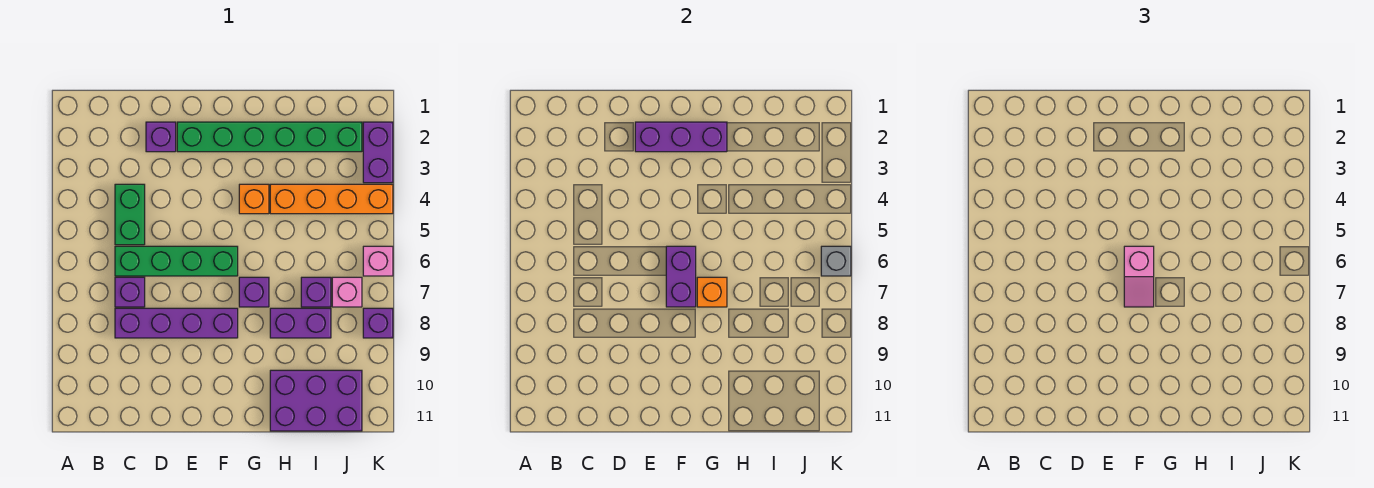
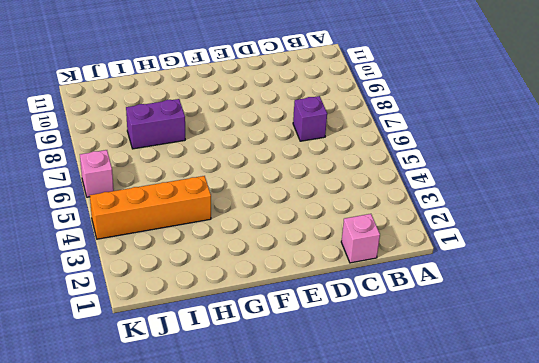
pink brick C1 level 1 -> pink brick J7 level 1
none -> green brick C4:C5 level 1
none -> green brick C6:F6 level 1
none -> purple brick C8:F8 level 1

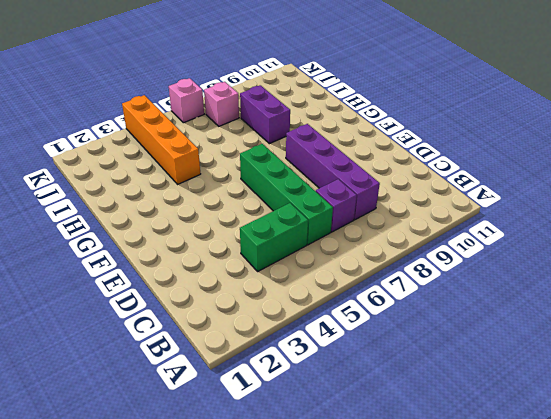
none -> purple brick D2 level 1
none -> green brick E2:J2 level 1
none -> orange brick G4 level 1

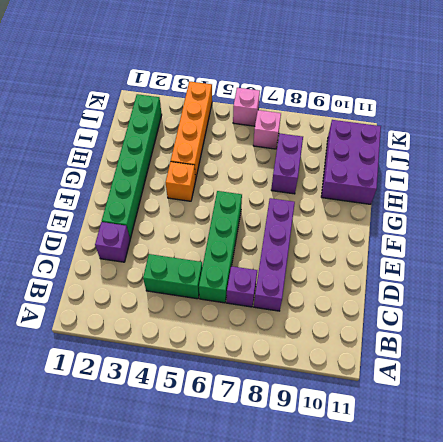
none -> purple brick G7 level 1
none -> purple brick I7 level 1
none -> purple brick K2:K3 level 1

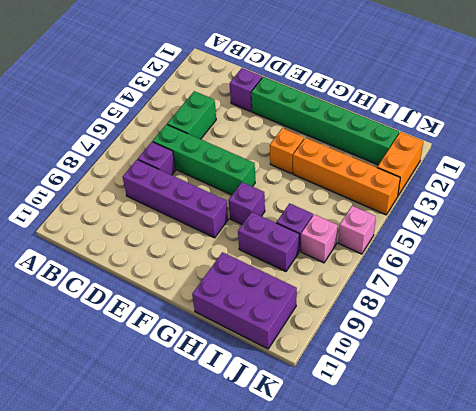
orange brick K2:K3 level 1 -> purple brick K2:K3 level 1
none -> purple brick K8 level 1
none -> purple brick E2:G2 level 2
none -> purple brick F6:F7 level 2

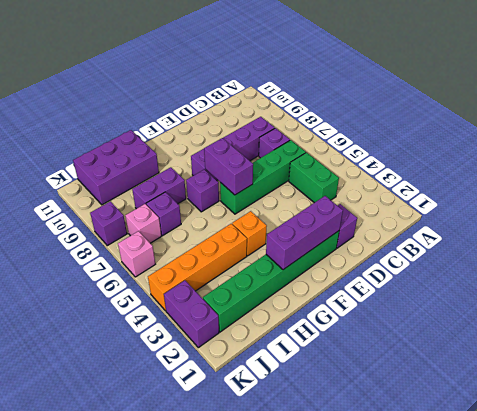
none -> orange brick G7 level 2
none -> grey brick K6 level 2
none -> pink slope F6:F7 level 3 top 6

